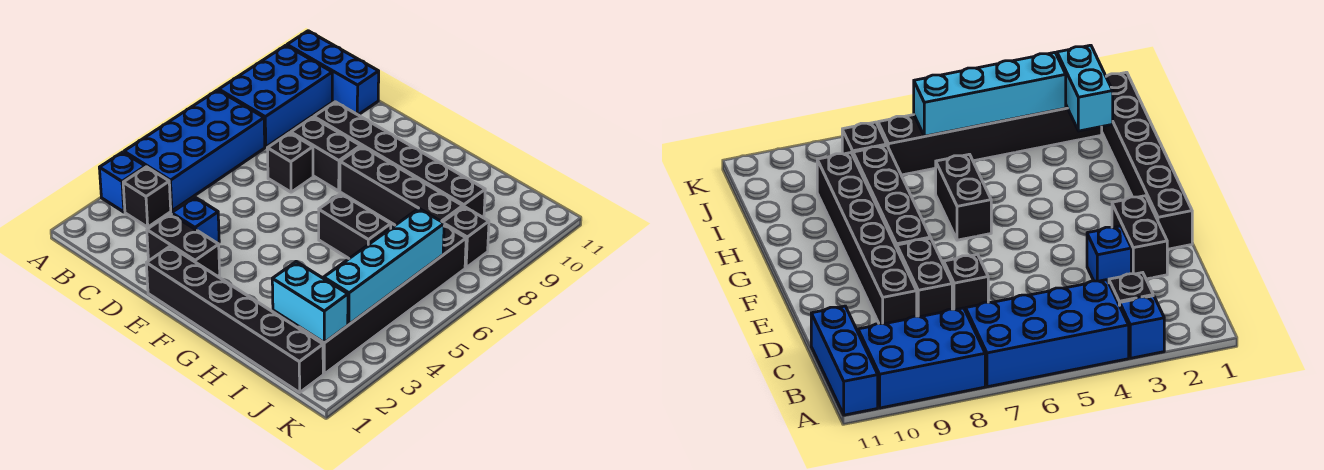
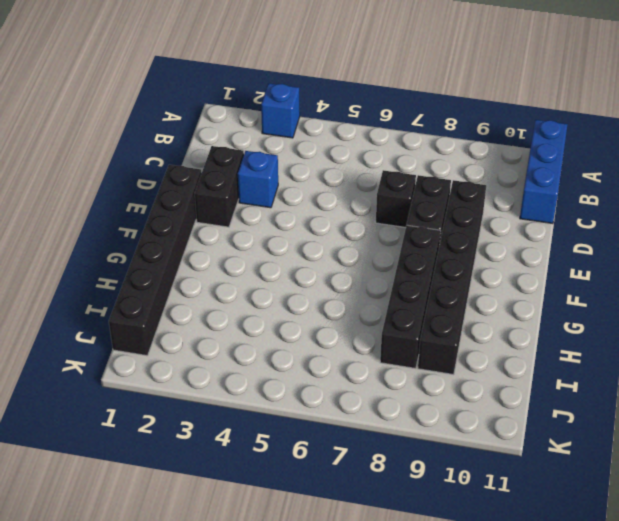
none -> blue brick A4:B7 level 1
none -> blue brick A8:B10 level 1
none -> black brick B3 level 1

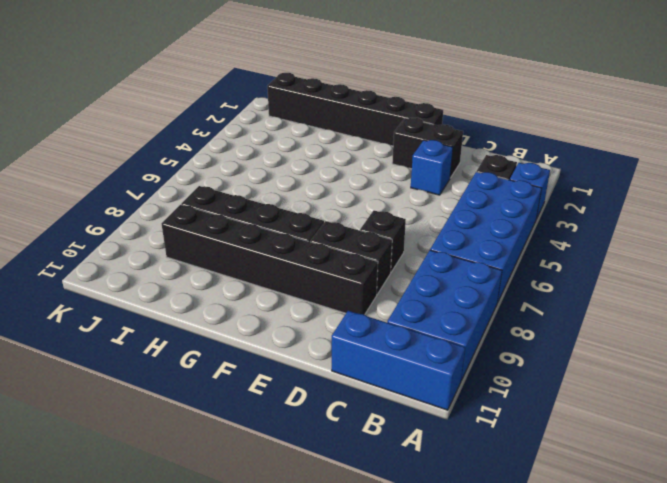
none -> black brick G6:H6 level 1
none -> black brick J2:J7 level 1
none -> black brick J8 level 1

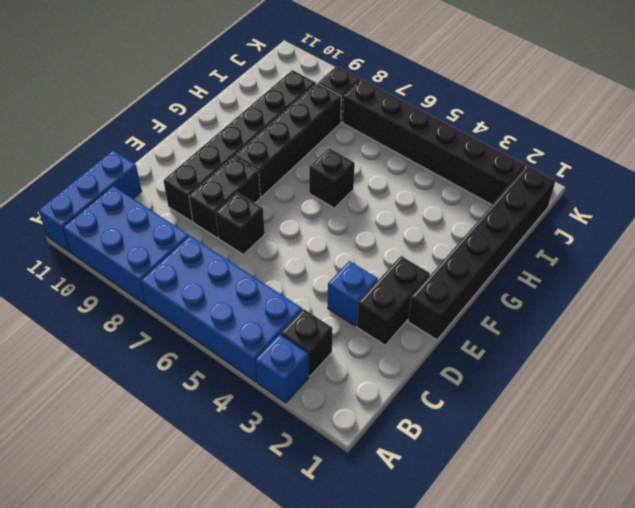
black brick G6 level 1 -> black brick G6:H6 level 1
none -> cyan brick I2:J2 level 2
none -> cyan brick J3:J6 level 2

